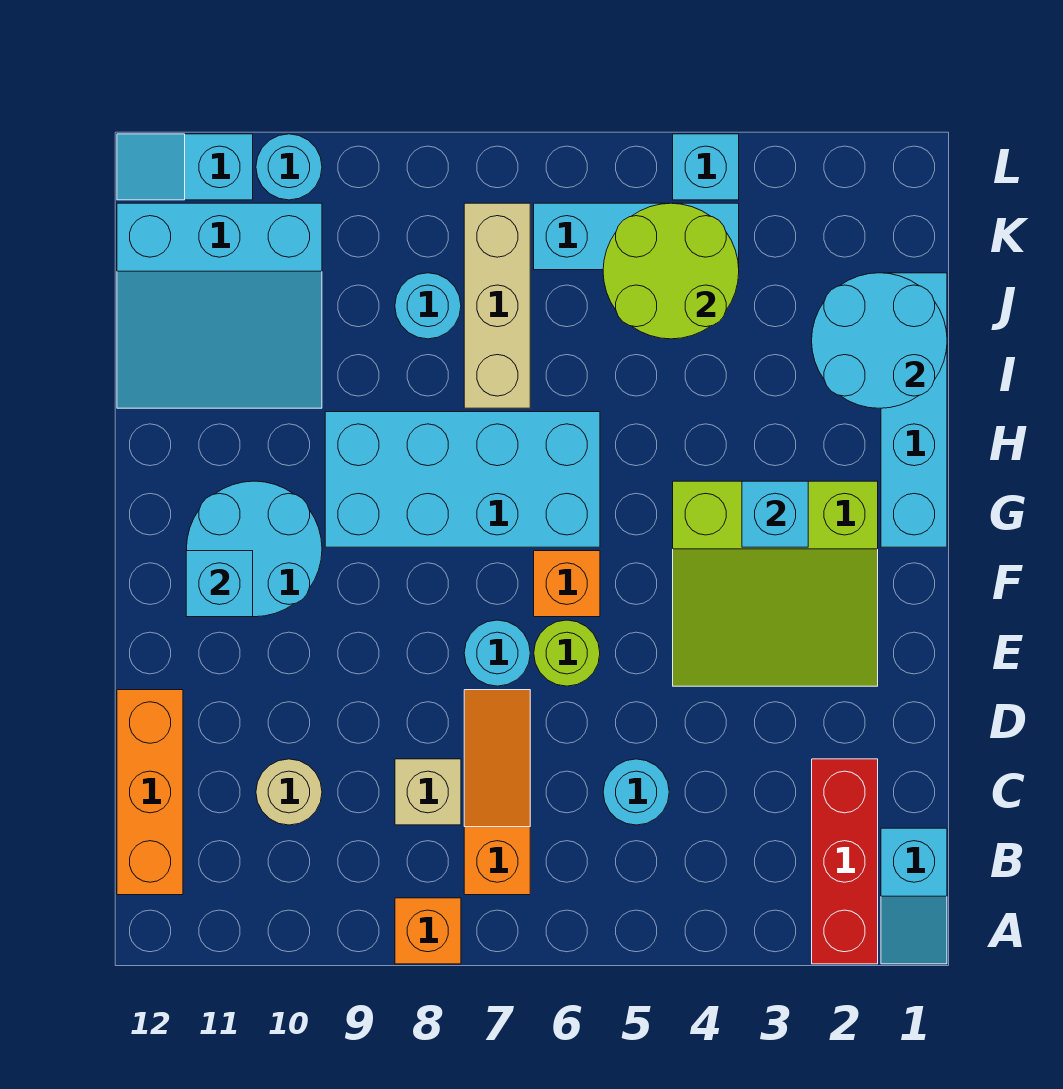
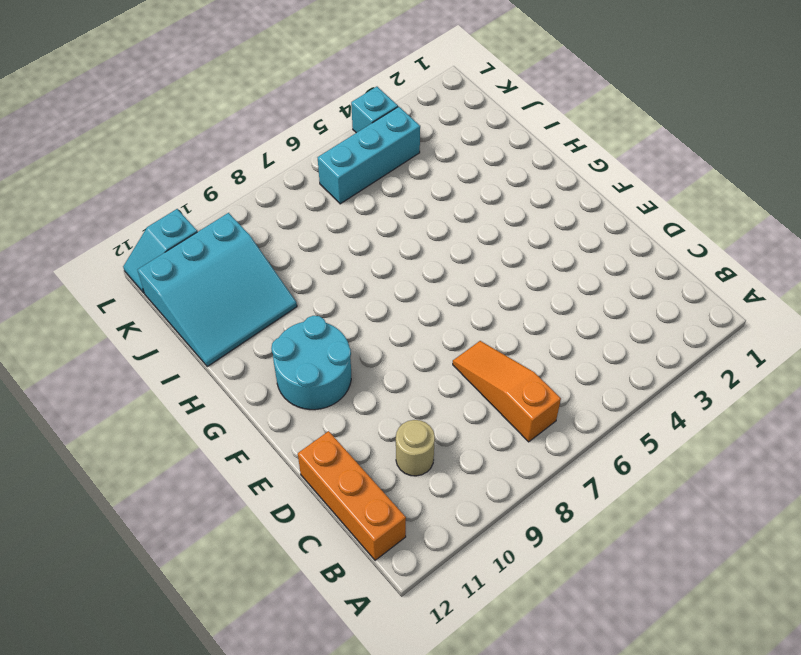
none -> cyan slope A1:B1 level 1 top B
none -> red brick A2:C2 level 1
none -> orange brick A8 level 1

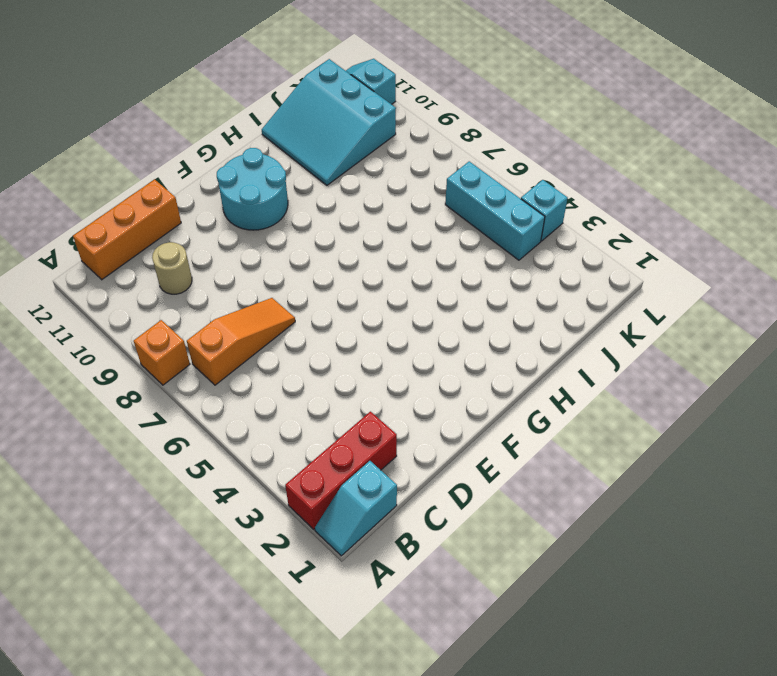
none -> cyan round brick C5 level 1
none -> tan brick C8 level 1
none -> lime slope E2:G4 level 1 top G

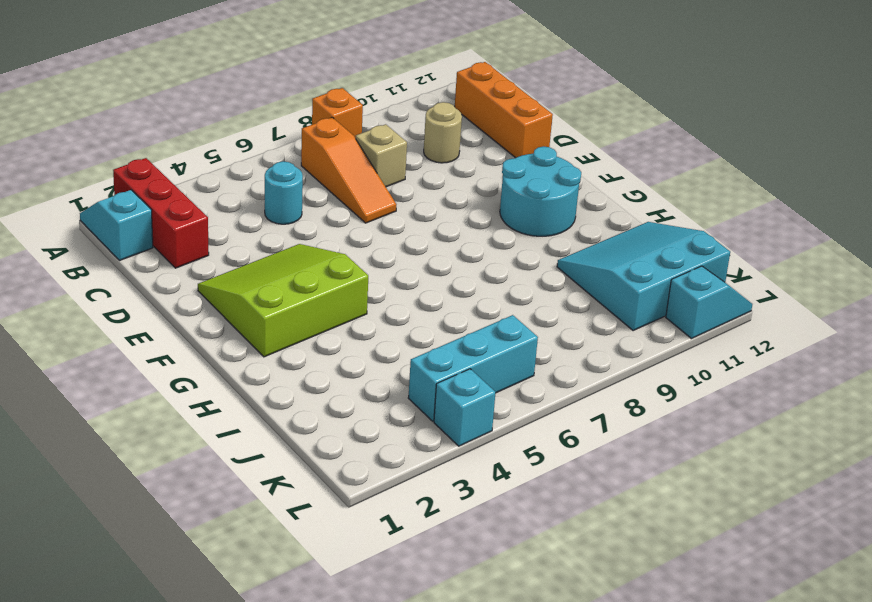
none -> lime round brick E6 level 1
none -> cyan round brick E7 level 1
none -> orange brick F6 level 1

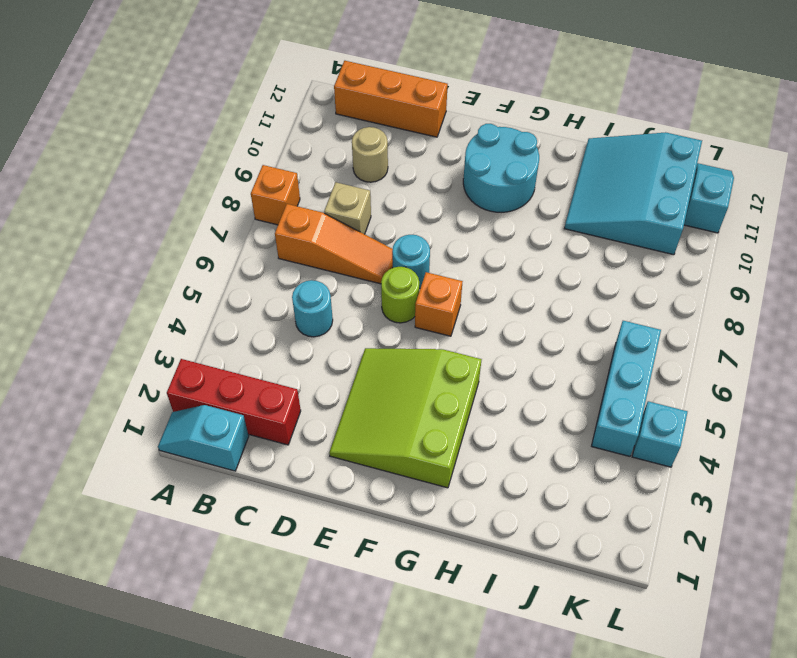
none -> cyan brick G1:J1 level 1
none -> cyan brick G6:H9 level 1
none -> tan brick I7:K7 level 1

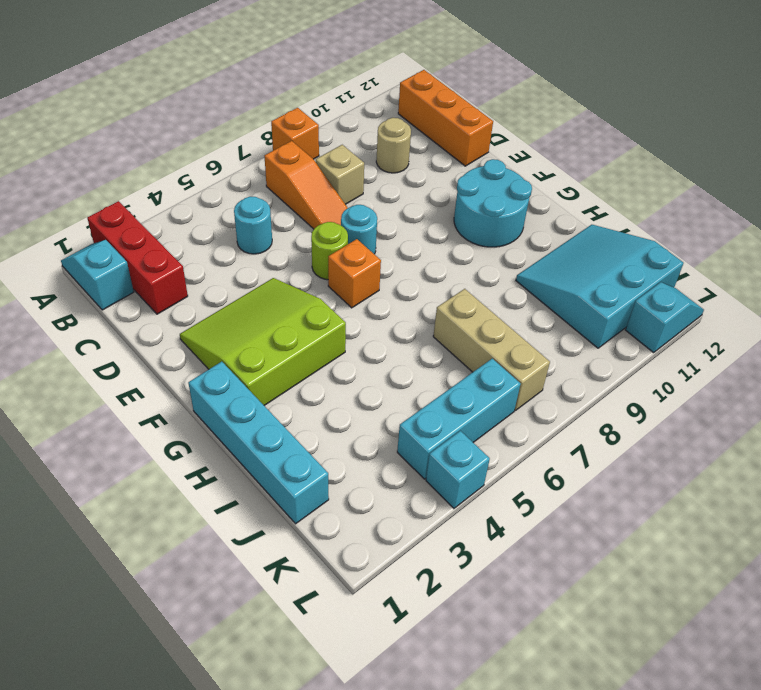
none -> cyan brick G6:H9 level 1
none -> cyan round brick J8 level 1
none -> cyan round brick L10 level 1

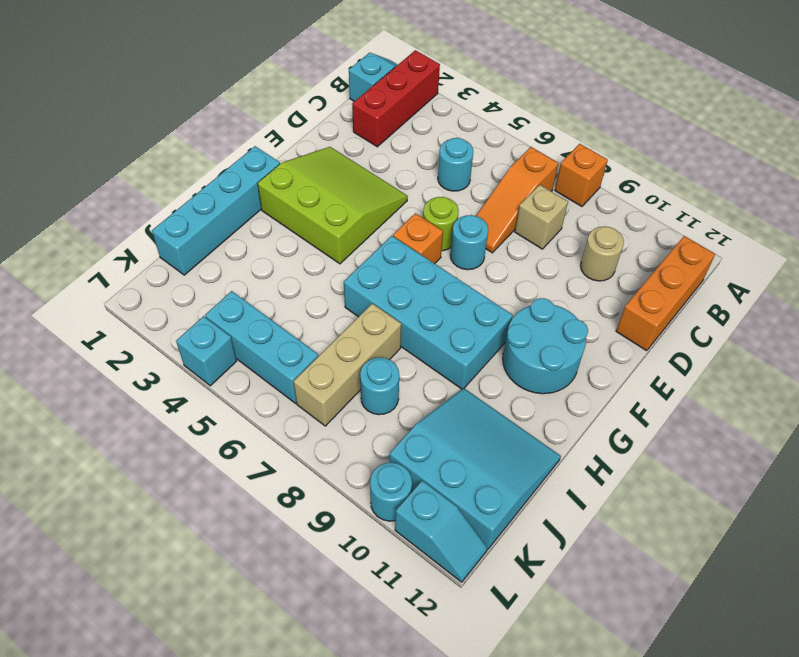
none -> cyan brick F11 level 2
none -> cyan brick G3 level 2
none -> cyan round brick I1:J2 level 2

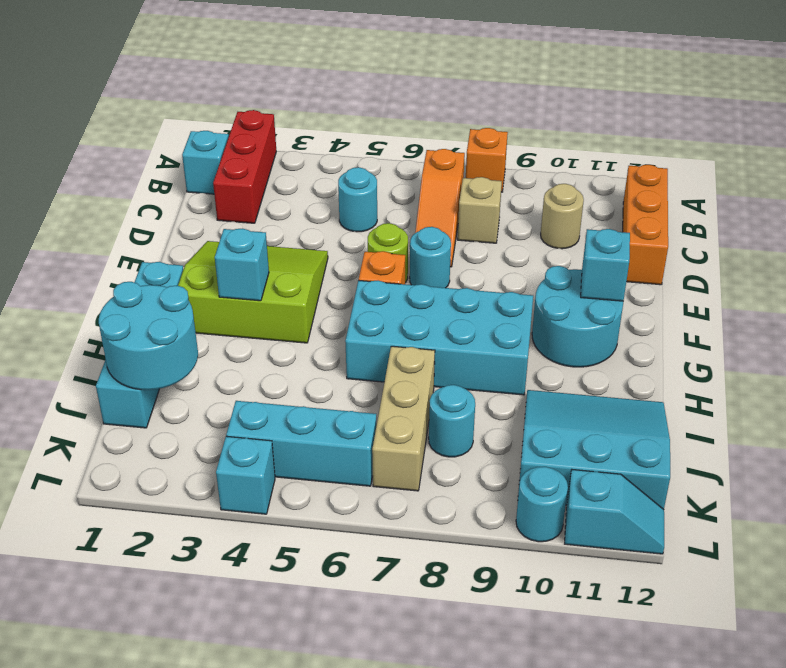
none -> lime round brick J4:K5 level 2

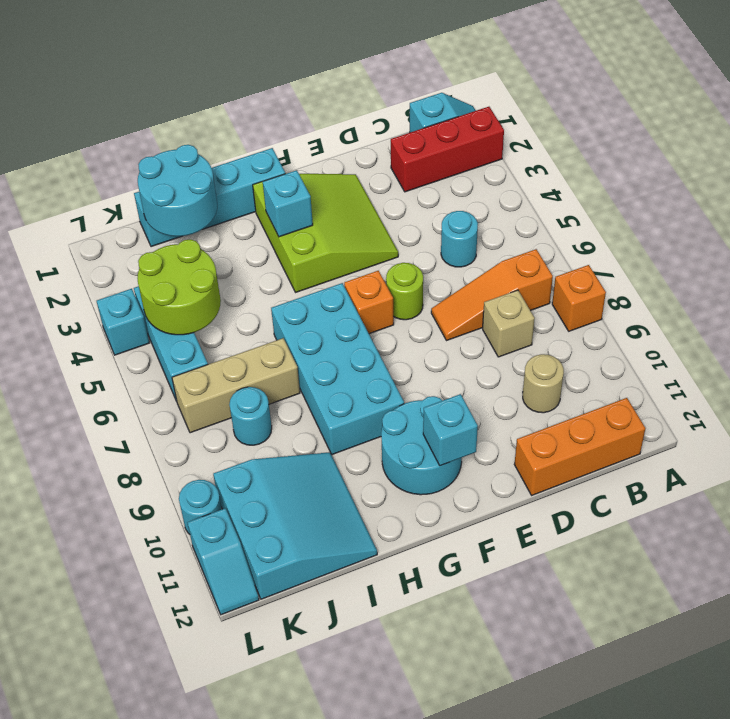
none -> cyan round brick E7 level 1

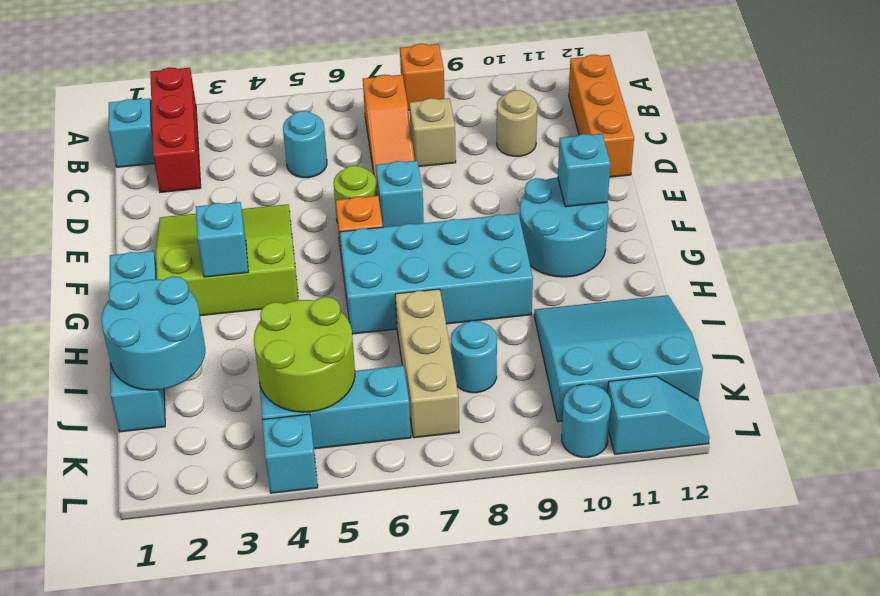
cyan brick E7 level 1 -> cyan round brick E7 level 1

